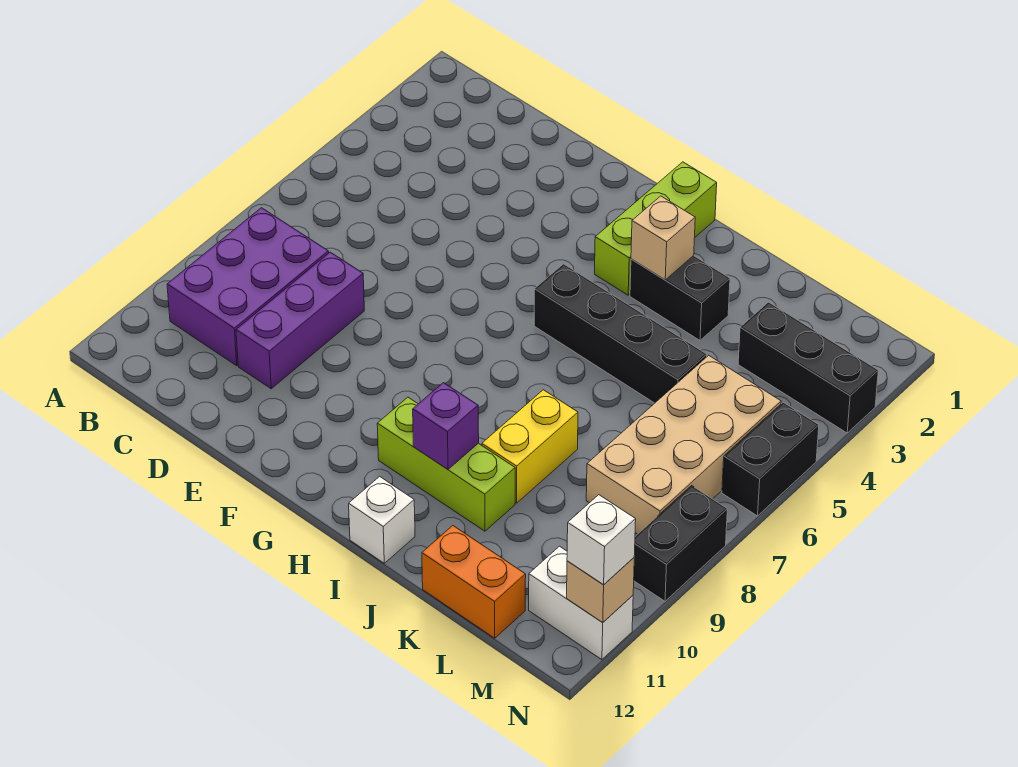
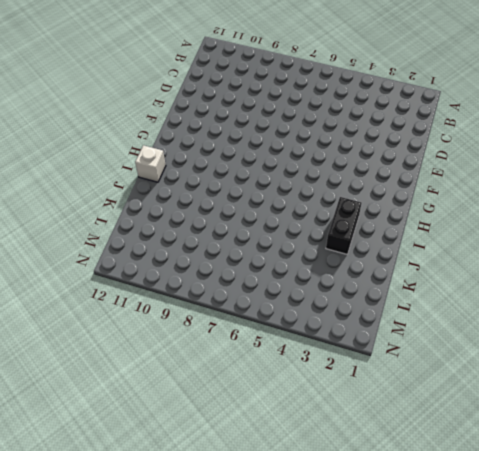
none -> purple brick B8:C10 level 1
none -> purple brick D8:D10 level 1
none -> lime brick H1:H3 level 1

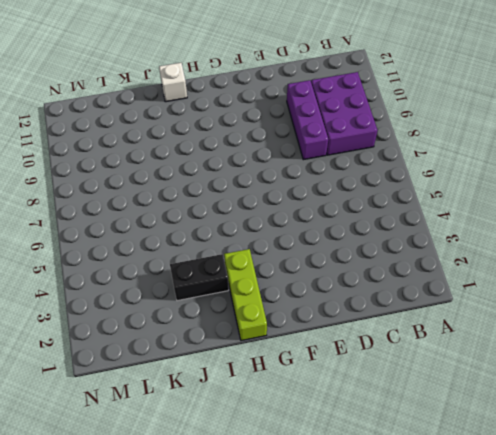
none -> black brick H5:K5 level 1
none -> lime brick H10:J10 level 1
none -> yellow brick J8:J9 level 1

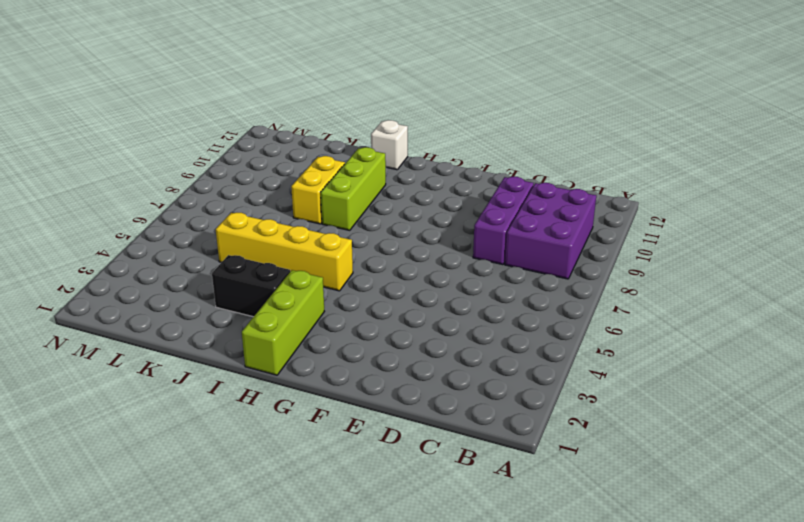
yellow brick H5:K5 level 1 -> black brick H5:K5 level 1
lime brick I8:I10 level 1 -> lime brick H10:J10 level 1
none -> orange brick K12:L12 level 1
none -> black brick L3:N3 level 1
none -> tan brick L5:M8 level 1

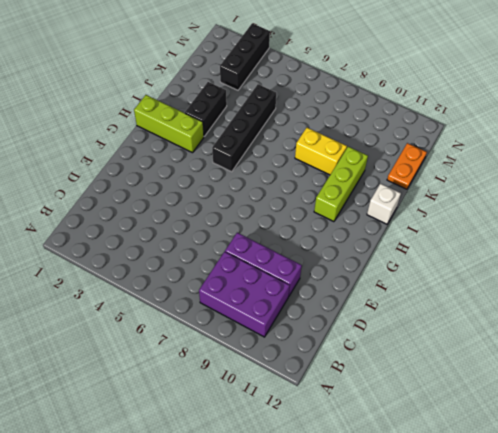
orange plate K12:L12 level 1 -> orange brick K12:L12 level 1
none -> tan brick L5:M8 level 1
none -> white brick M11:N11 level 1
none -> black brick N5:N6 level 1

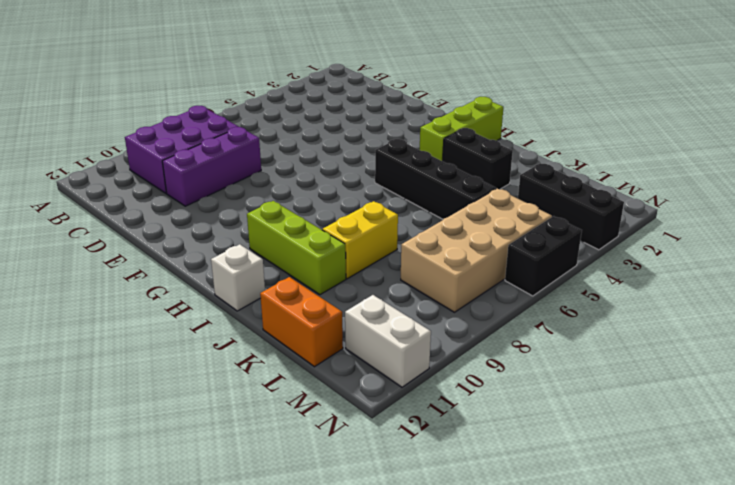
none -> black brick N8:N9 level 1
none -> tan brick I3 level 2
none -> purple brick I10 level 2

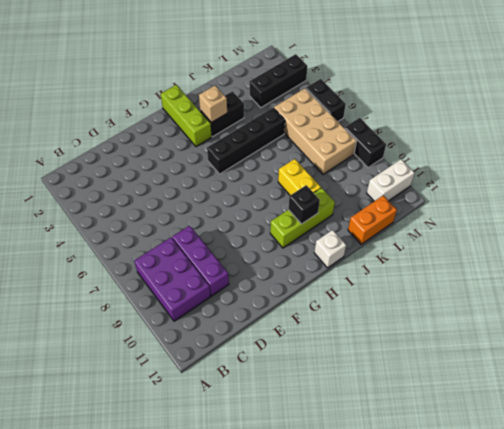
black brick I10 level 2 -> purple brick I10 level 2
none -> tan brick N11 level 2
none -> white brick N11 level 3

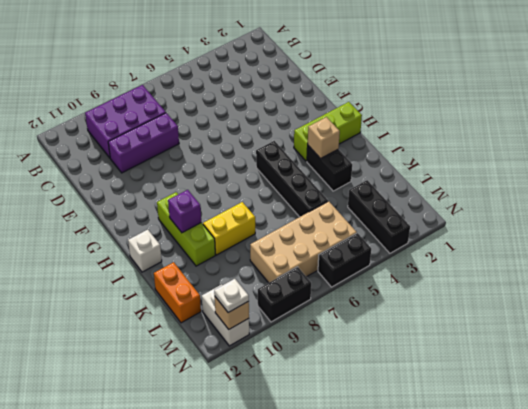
white plate N11 level 3 -> white brick N11 level 3

